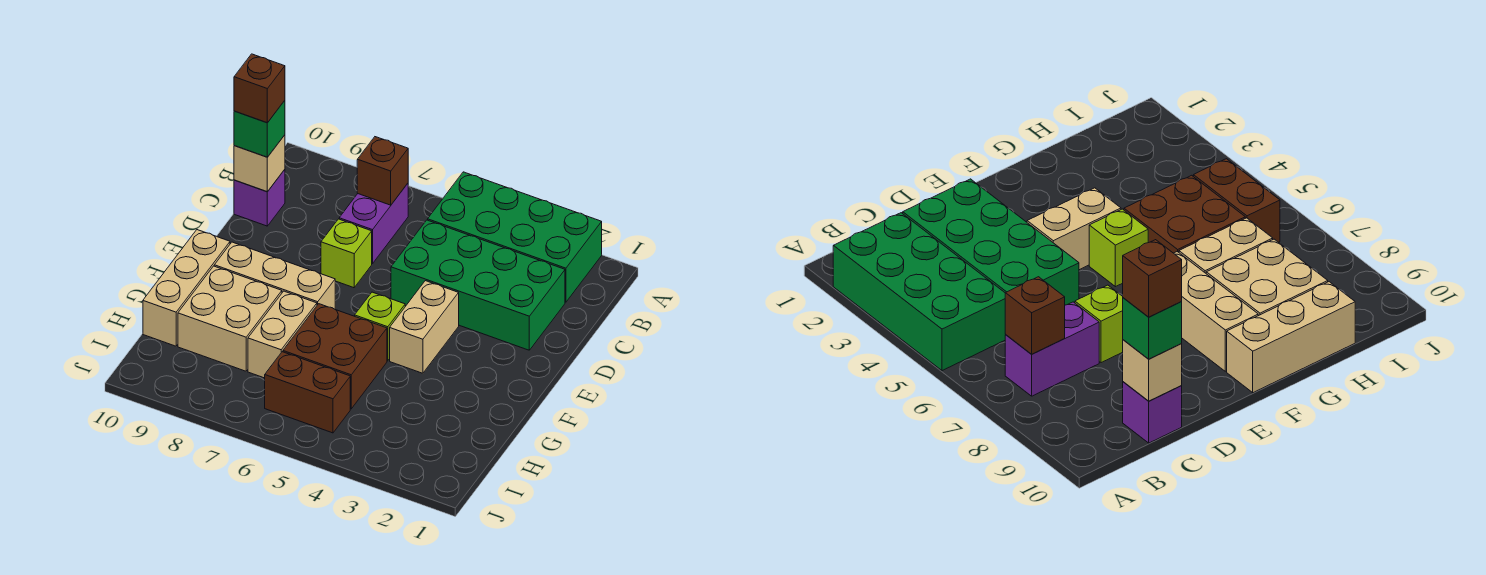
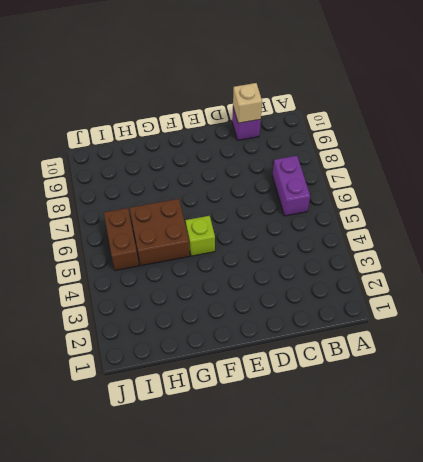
purple brick B6:B7 level 1 -> purple brick B7:C7 level 1
none -> green brick A2:B5 level 1
none -> green brick C2:D5 level 1
none -> lime brick D7 level 1

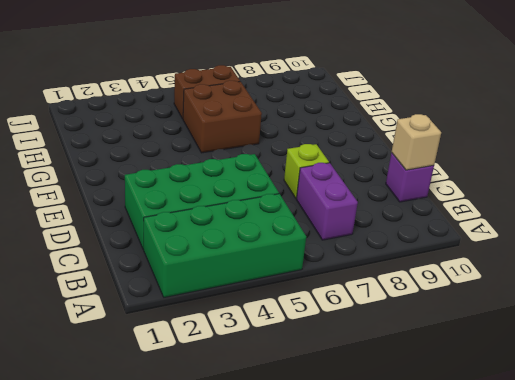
none -> tan brick E4:F4 level 1
none -> lime brick F5 level 1
none -> tan brick F7:F9 level 1

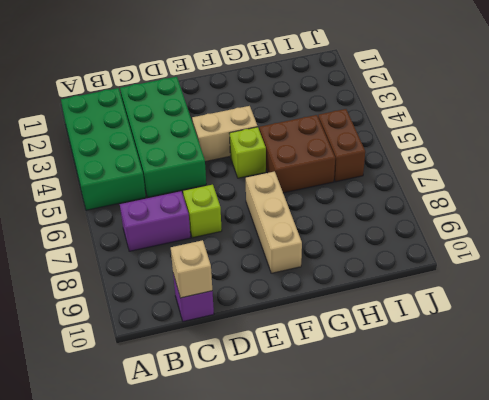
none -> tan brick F10:H10 level 1
none -> tan brick G7:H7 level 1
none -> tan brick G8:H9 level 1

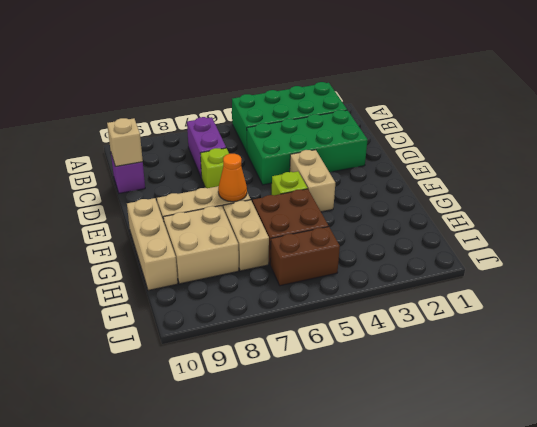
orange cone F7 level 2 -> none
none -> brown brick B7 level 2
none -> green brick C10 level 3
none -> brown brick C10 level 4

